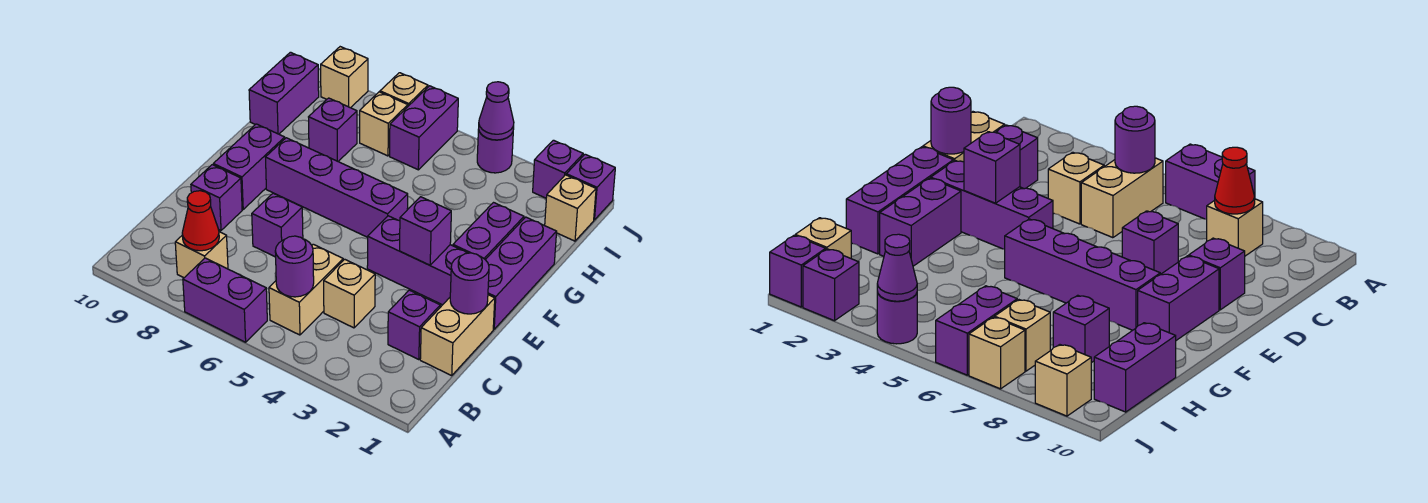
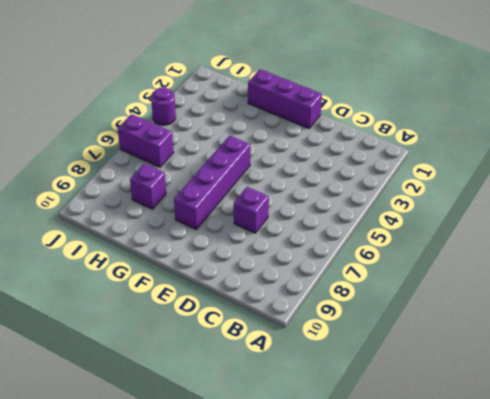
none -> purple brick A6:A7 level 1
none -> tan brick B5:C5 level 1
none -> tan brick B8 level 1

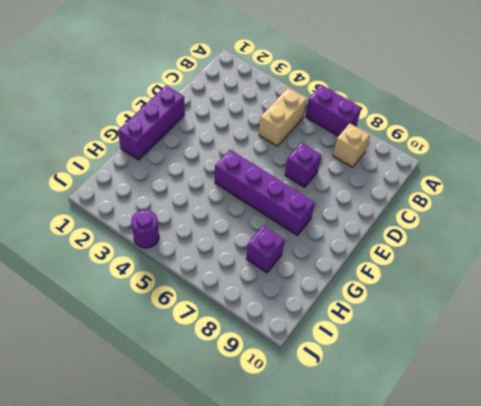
none -> tan brick C1:D1 level 1
none -> purple brick C2 level 1
none -> tan brick C4 level 1

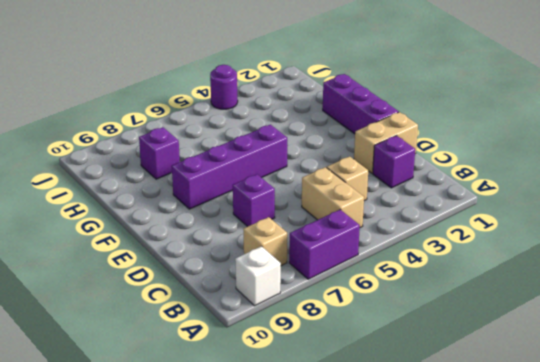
white brick A9 level 1 -> none
tan brick D1:D2 level 1 -> tan brick C1:D1 level 1
none -> purple brick D9 level 1
none -> purple brick E2:E4 level 1
none -> purple brick E9:F9 level 1

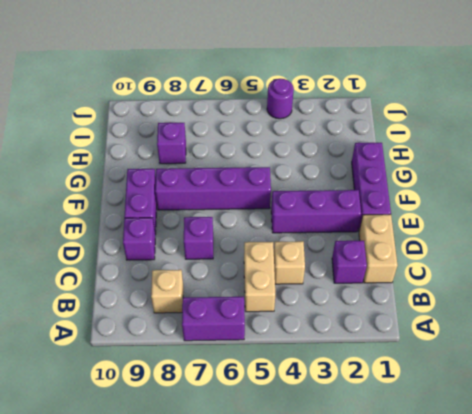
none -> purple brick F2:G2 level 1
none -> purple brick H10:I10 level 1
none -> tan brick I1 level 1

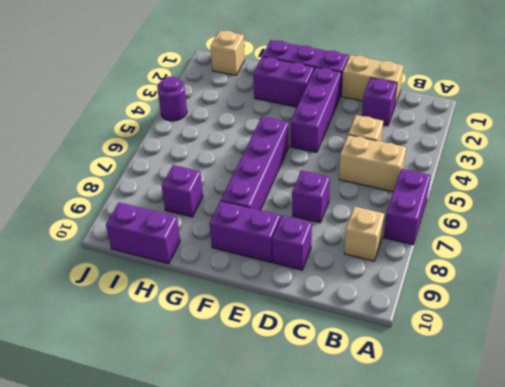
none -> purple brick I6:J6 level 1
none -> tan brick I7 level 1
none -> purple brick J1 level 1

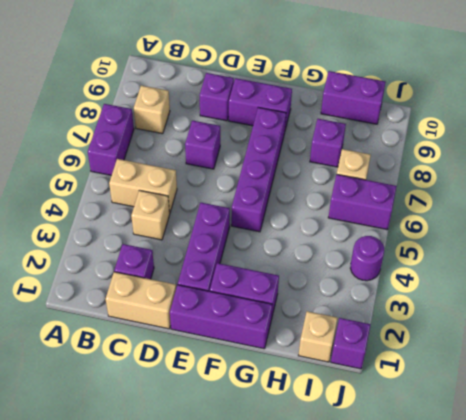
none -> purple brick J2 level 1
none -> tan brick J7 level 1
none -> tan brick J9 level 1

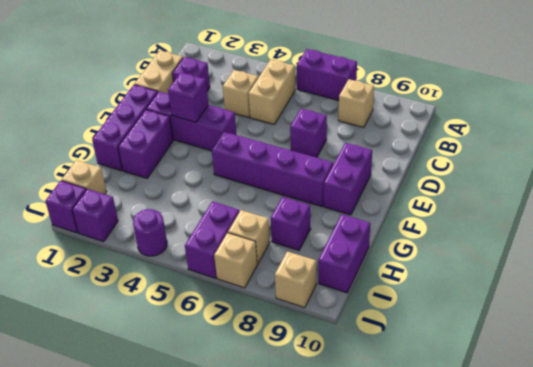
none -> purple brick D9 level 1
none -> purple round brick B5 level 2
none -> red cone B8 level 2

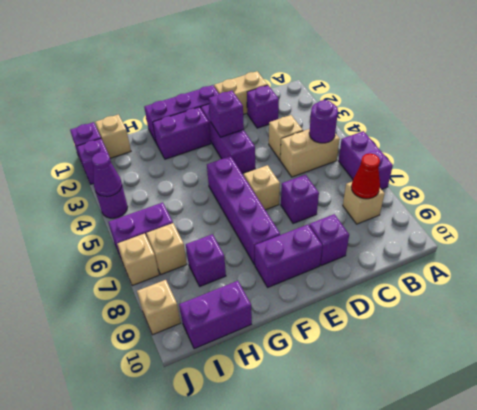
tan brick E6 level 1 -> none
none -> purple round brick D1 level 2

